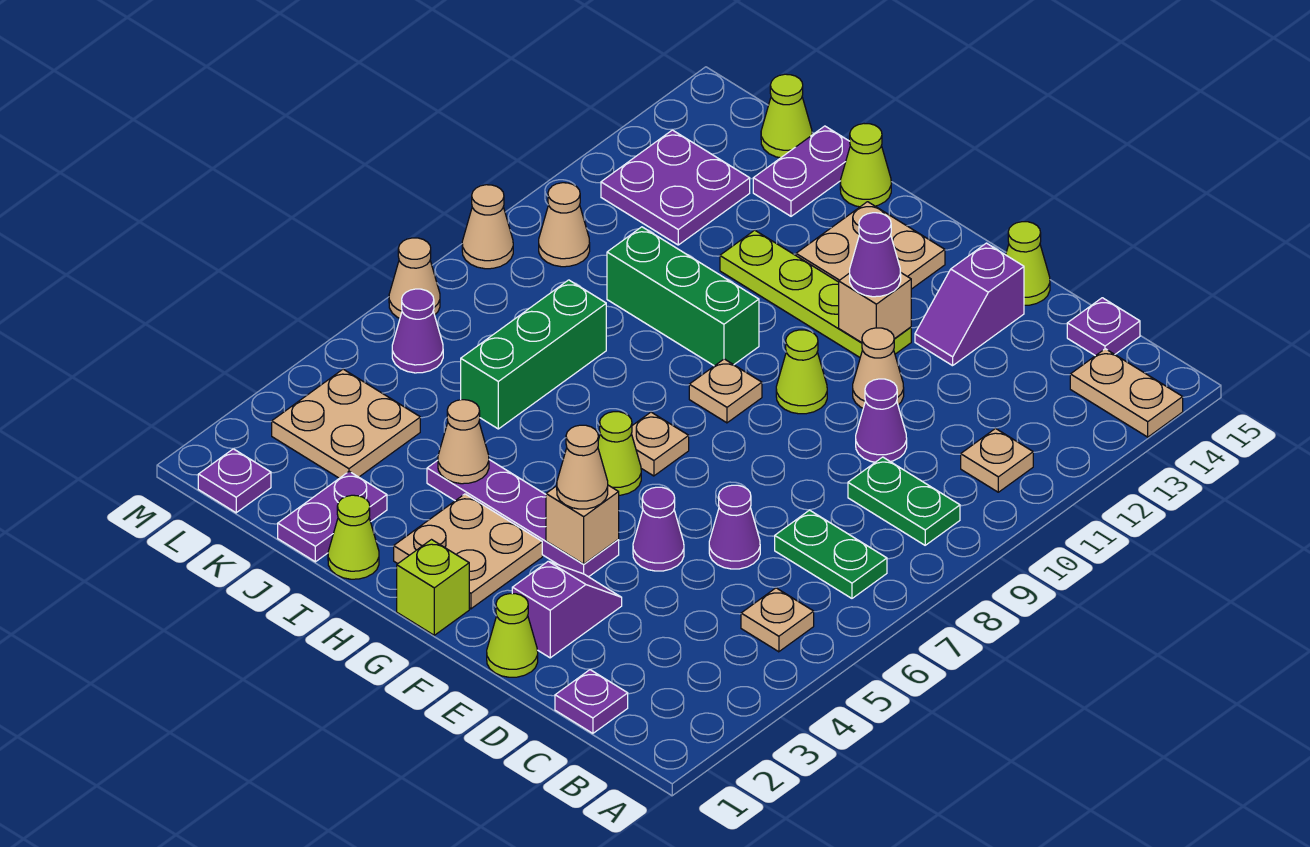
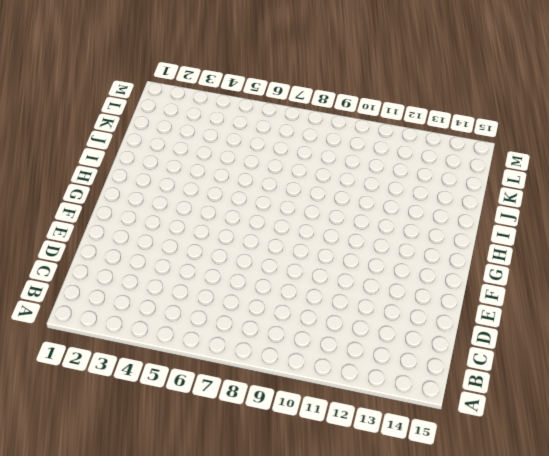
none -> tan plate A14:B14 level 1
none -> tan plate B5 level 1
none -> green plate B7:C7 level 1
none -> green plate B9:C9 level 1

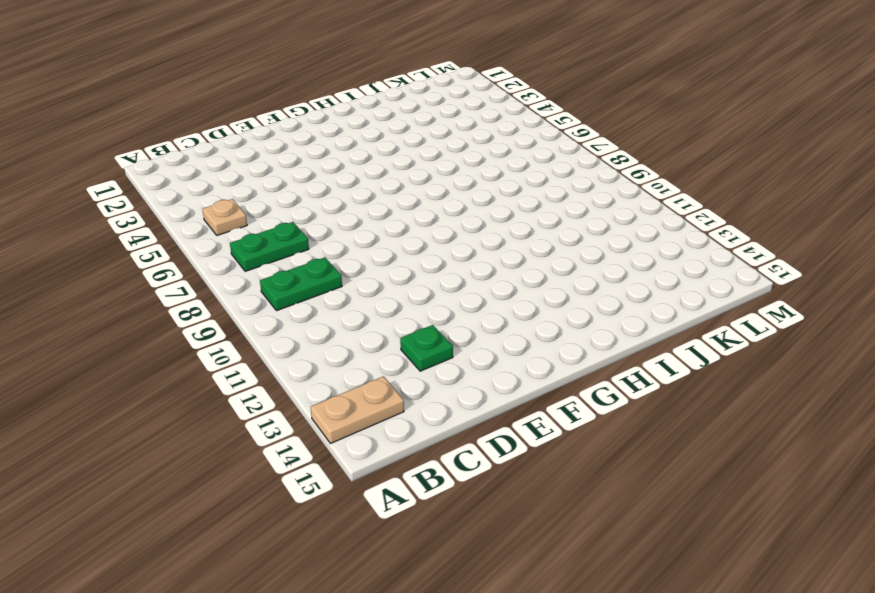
green plate D13 level 1 -> none
none -> tan plate B11 level 1
none -> purple plate C1 level 1
none -> purple plate C15 level 1
none -> purple cone D6 level 1

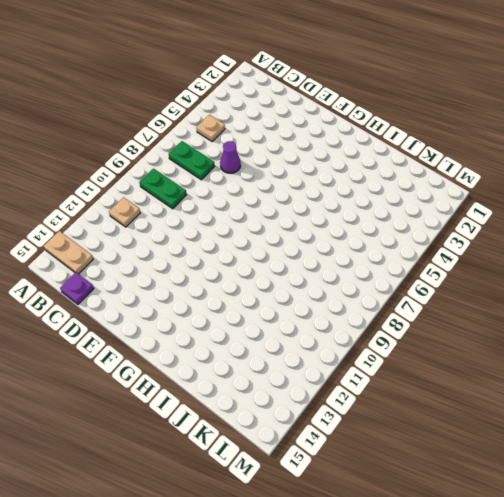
none -> purple plate C1 level 1
none -> purple cone D10 level 1
none -> lime cone E1 level 1
none -> purple slope E2:E3 level 1 top 2

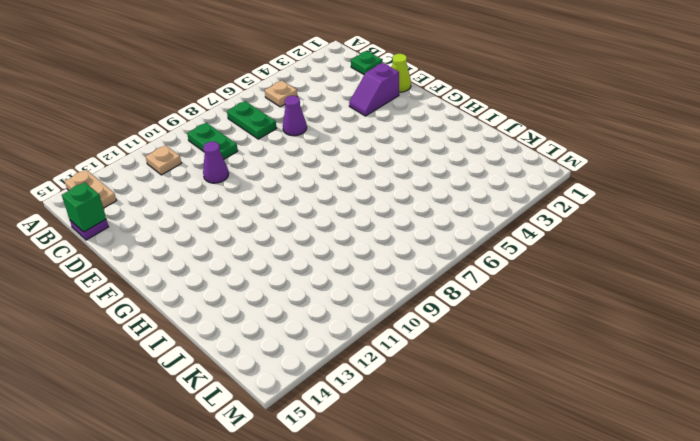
green plate C1 level 1 -> purple plate C1 level 1
green brick C15 level 2 -> none
none -> purple cone E5 level 1
none -> tan cone E11 level 1
none -> purple slope E13:E14 level 1 top 14
none -> lime cone E15 level 1

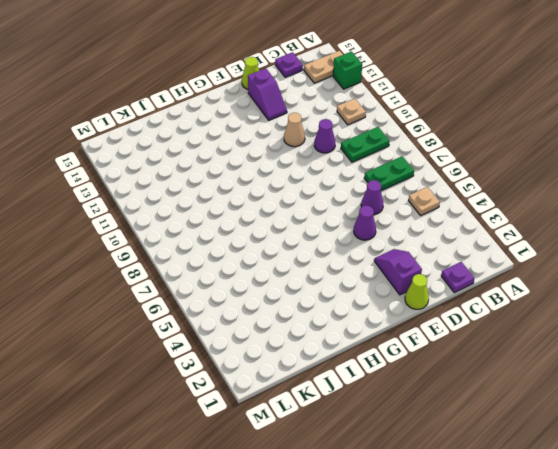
green brick A13 level 1 -> none
none -> purple plate F4:I4 level 1
none -> lime cone F10 level 1
none -> lime plate F12:I12 level 1
none -> lime brick G1 level 1

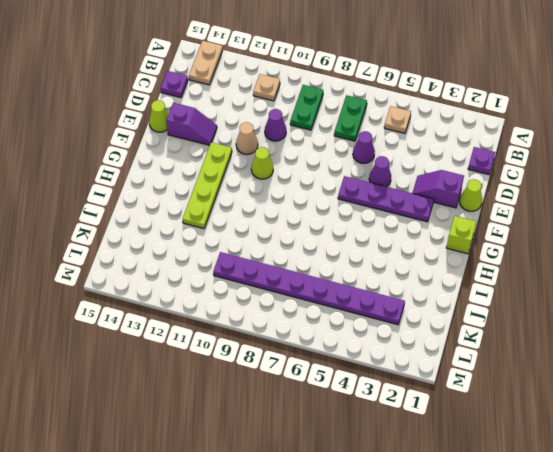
purple plate F3:F6 level 1 -> purple plate F4:I4 level 1
purple plate K3:K10 level 1 -> tan plate K3:L4 level 1
none -> tan plate G2:H3 level 1
none -> lime cone G6 level 1
none -> tan plate G7 level 1
none -> tan plate G9 level 1

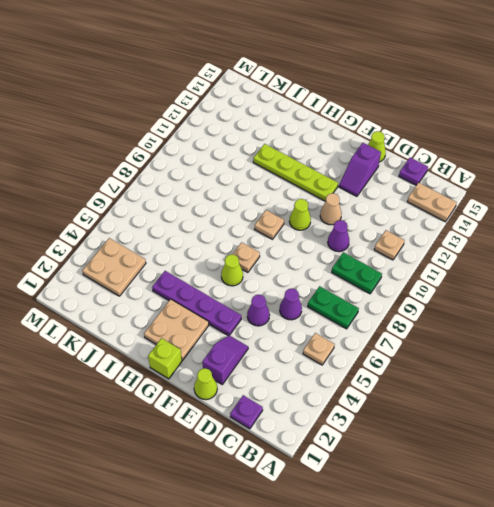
none -> tan plate G13:H14 level 1
none -> green brick H10:J10 level 1
none -> lime cone I1 level 1
none -> lime cone I15 level 1

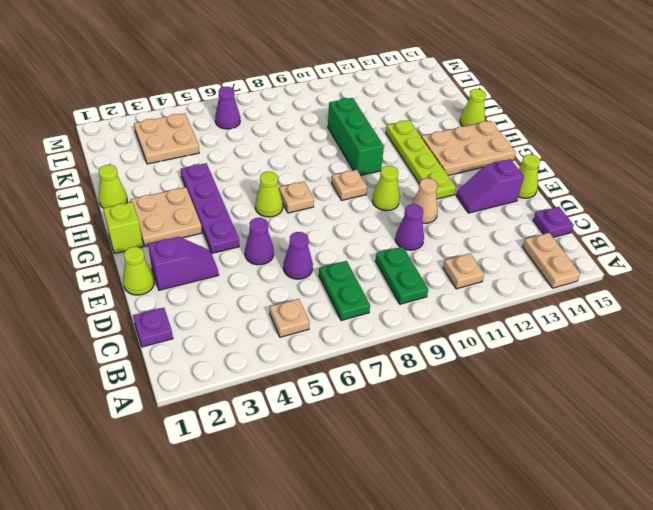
tan plate G13:H15 level 1 -> tan plate G13:H14 level 1
none -> purple plate J1:J2 level 1
none -> green brick J6:J8 level 1
none -> purple plate J14:J15 level 1
none -> purple plate K12:L13 level 1

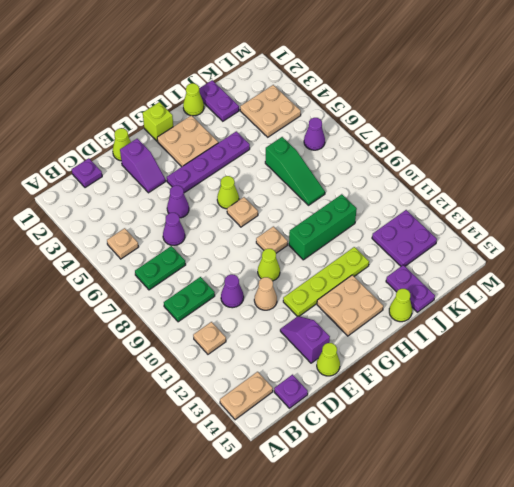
green slope J6:J8 level 1 top 6 -> green brick J6:J8 level 1
none -> lime cone K15 level 1
none -> purple plate L1 level 1
none -> tan cone L10 level 1
none -> tan cone M7 level 1

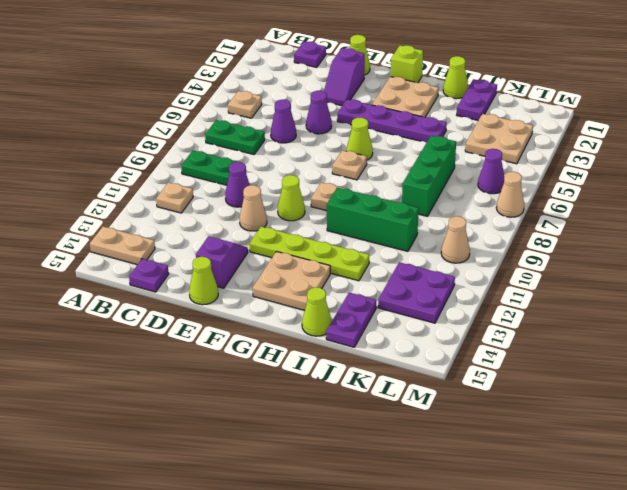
none -> lime cone K15 level 1
none -> purple plate L1 level 1
none -> tan cone M9 level 1
none -> tan brick F4 level 2

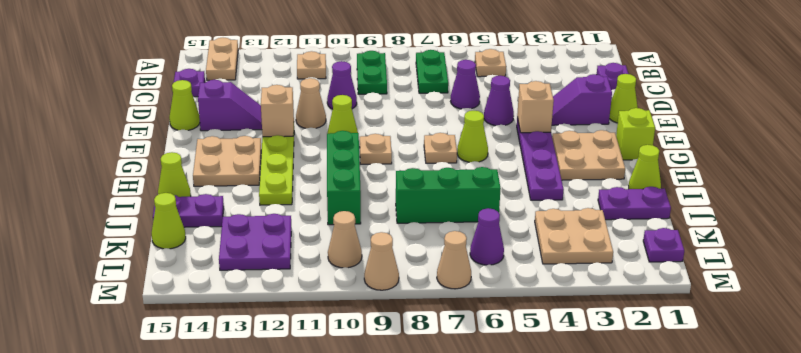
none -> tan cone I4 level 2
none -> tan cone F4 level 3
none -> purple cone F12 level 3

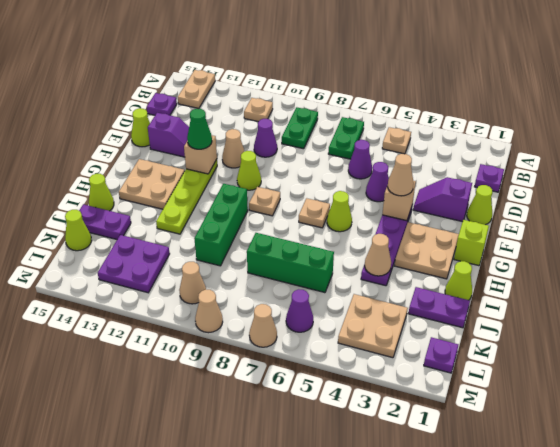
green cone F12 level 3 -> purple cone F12 level 3

